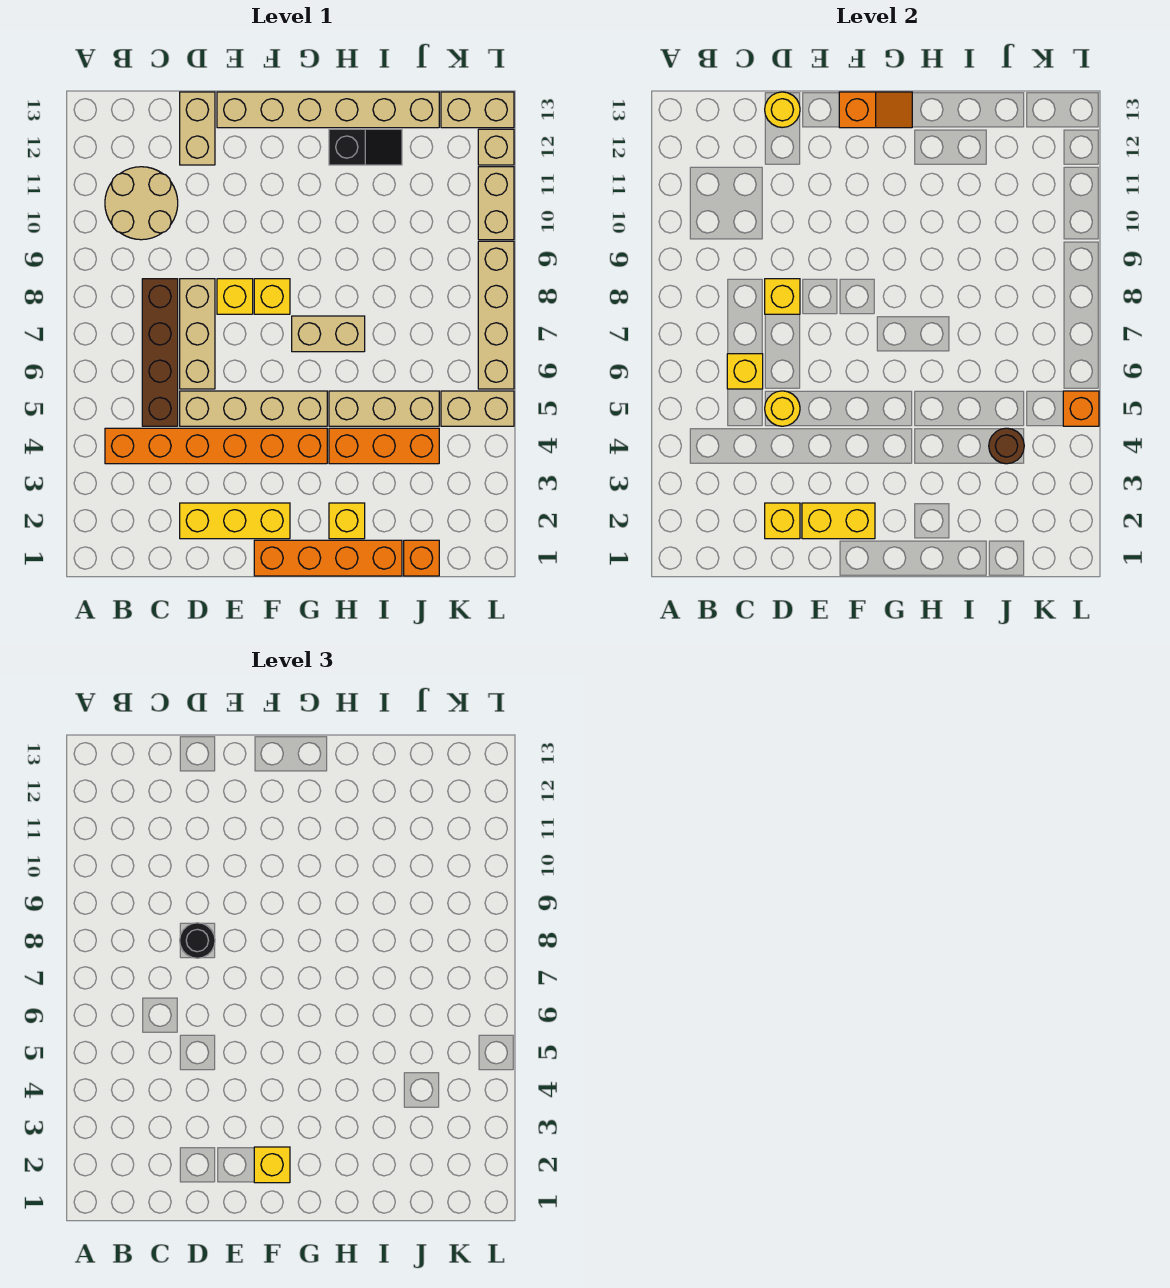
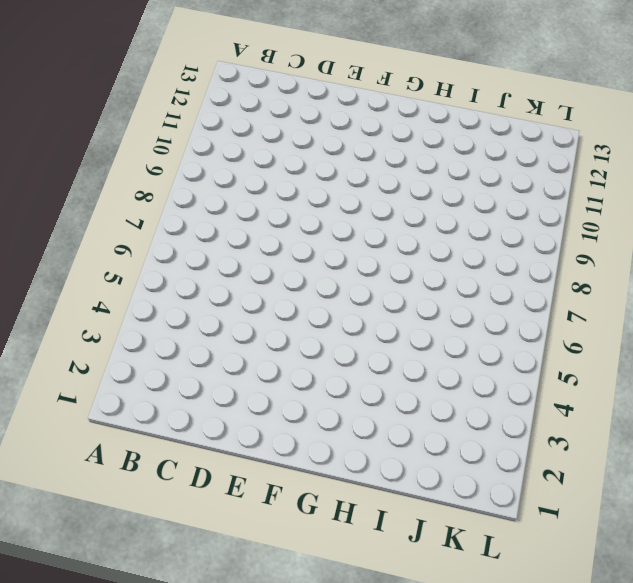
none -> orange brick B4:G4 level 1
none -> tan round brick B10:C11 level 1
none -> brown brick C5:C8 level 1
none -> yellow brick D2:F2 level 1

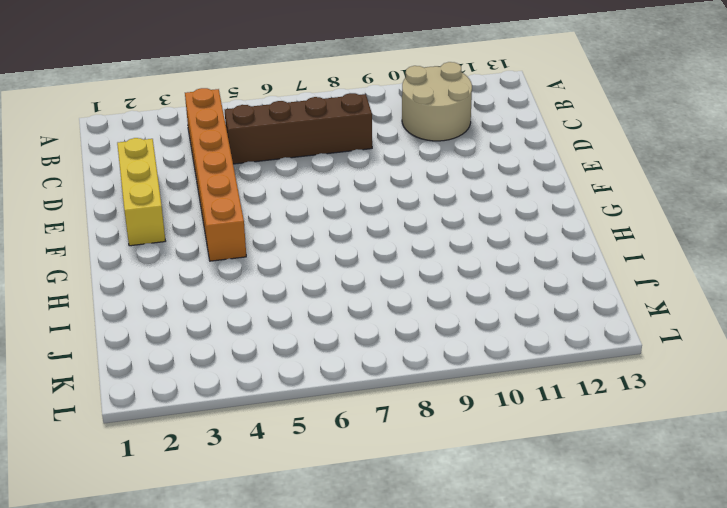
none -> tan brick D5:G5 level 1
none -> tan brick D6:D8 level 1
none -> tan brick D12:D13 level 1
none -> yellow brick E8 level 1

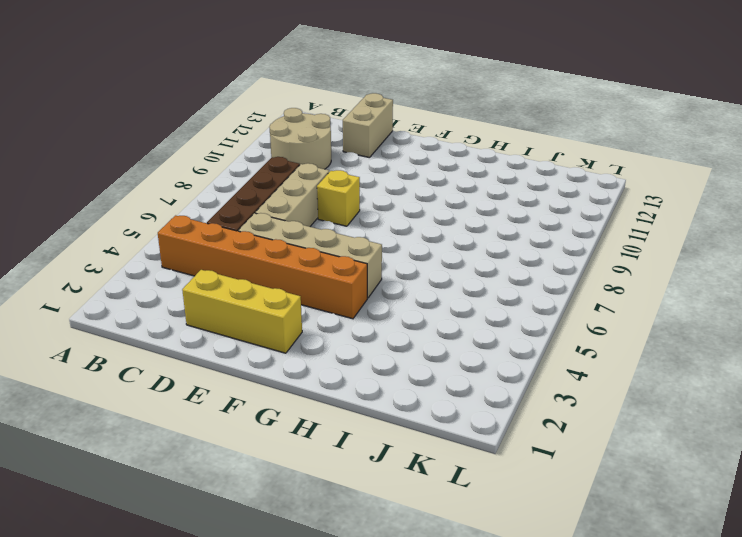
none -> tan brick E13:J13 level 1
none -> orange brick F1:I1 level 1
none -> yellow brick F8 level 1
none -> tan brick G7:H7 level 1

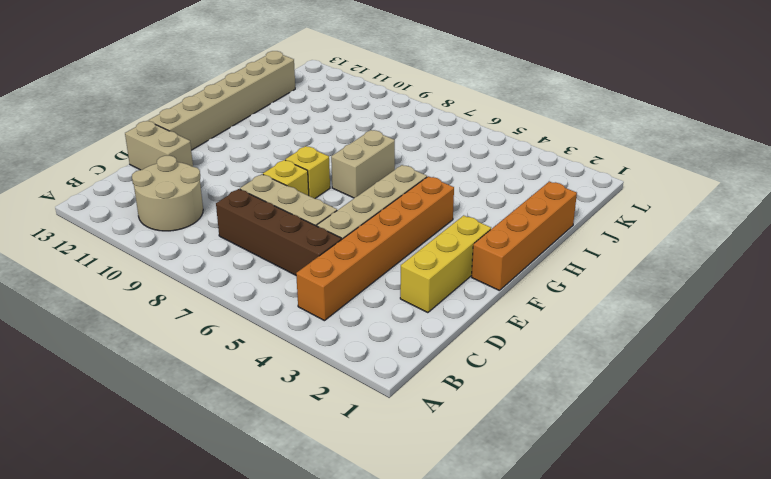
none -> yellow brick H2 level 1
none -> orange brick H4:J4 level 1
none -> tan brick H5:J5 level 1
none -> black slope H12:I12 level 1 top H

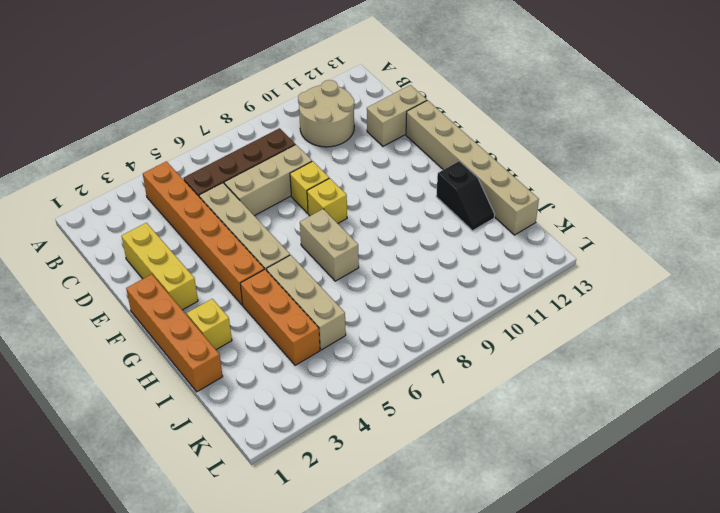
none -> orange brick J1 level 1
none -> tan brick K5:L5 level 1
none -> tan brick K13:L13 level 1
none -> tan brick L6:L9 level 1

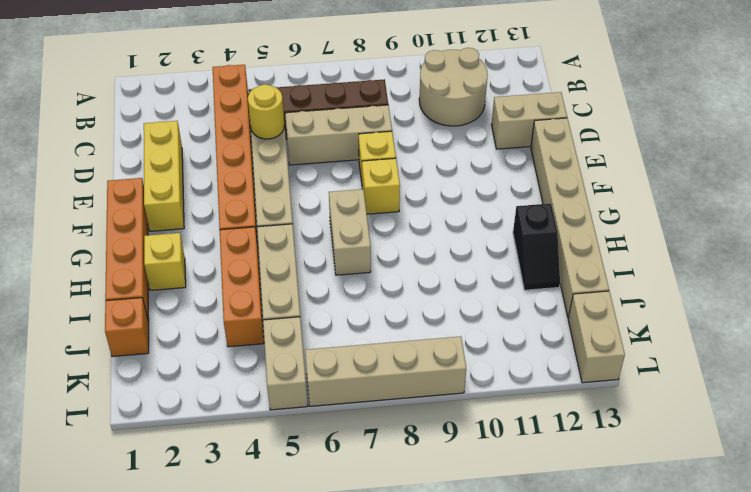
none -> tan brick L10:L11 level 1
none -> tan brick L12 level 1
none -> yellow brick C6 level 2
none -> yellow brick D2 level 2

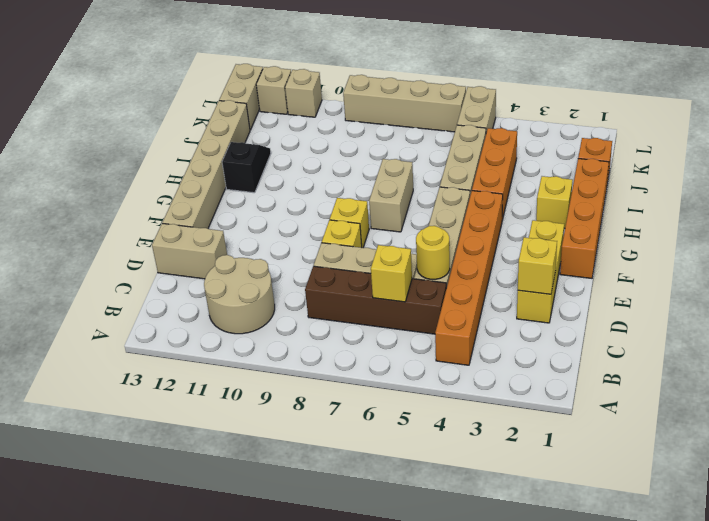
tan brick L11 level 1 -> tan brick L10:L11 level 1
none -> yellow brick D8 level 2
none -> yellow round brick D13 level 2
none -> yellow brick E2:F2 level 2
none -> orange slope F13:G13 level 2 top F

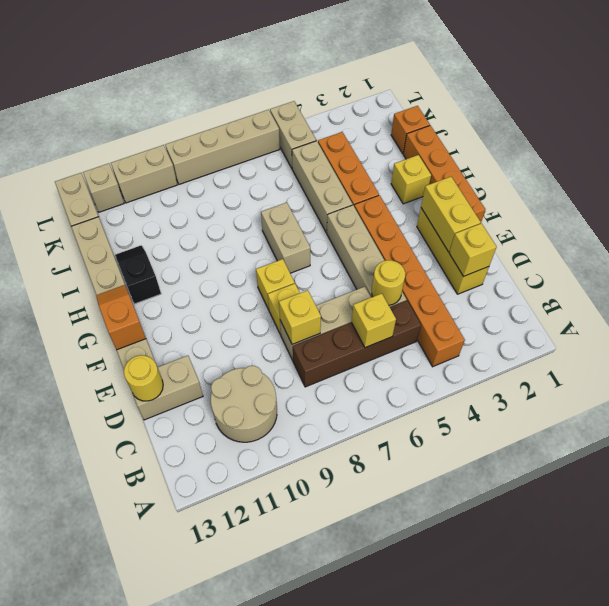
none -> brown round brick J4 level 2
none -> orange brick L5 level 2
none -> black round brick D8 level 3
none -> yellow brick F2 level 3

